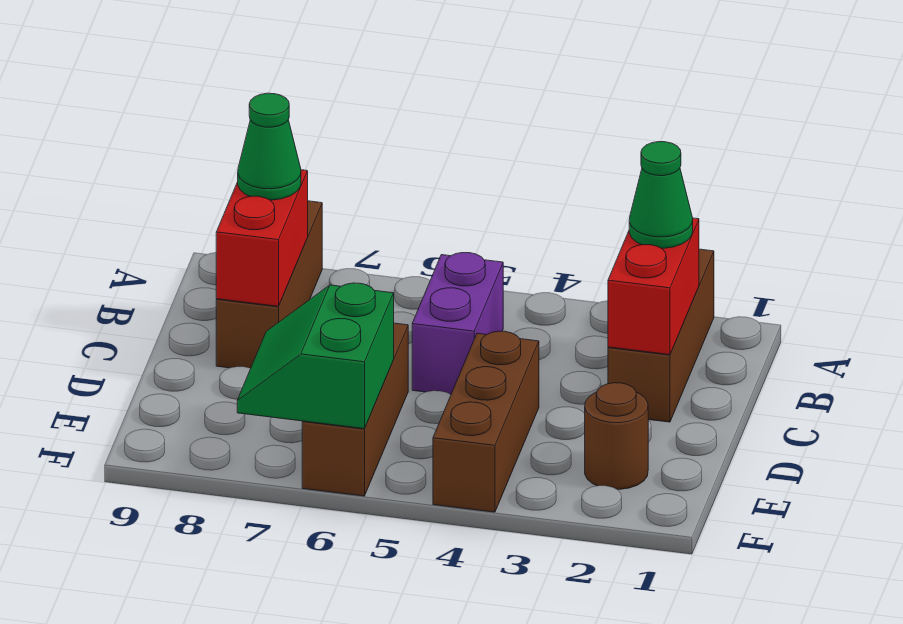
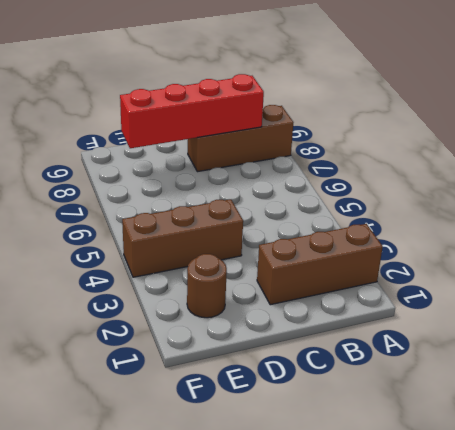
red brick B8:E8 level 2 -> red brick B8:C8 level 2
none -> purple brick B5:C5 level 1
none -> brown brick D6:F6 level 1

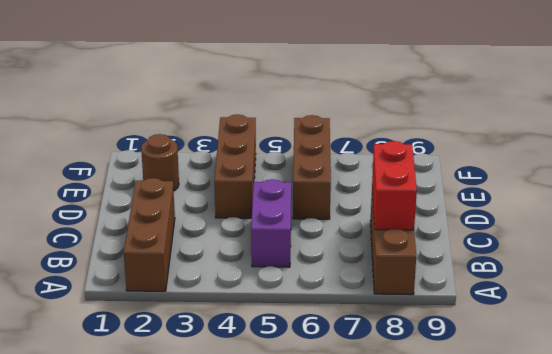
none -> red brick B2:C2 level 2
none -> green slope E6:F7 level 2 top 6

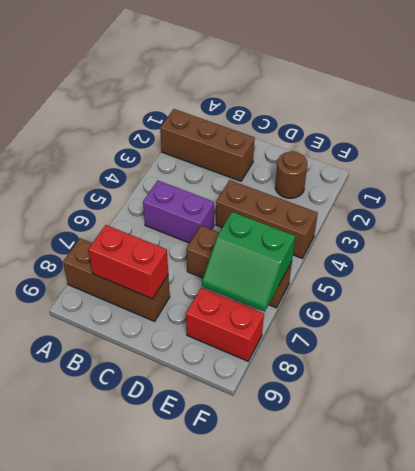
red brick E8:F8 level 1 -> red brick B2:C2 level 2
none -> green cone B2 level 3
none -> green cone B8 level 3

